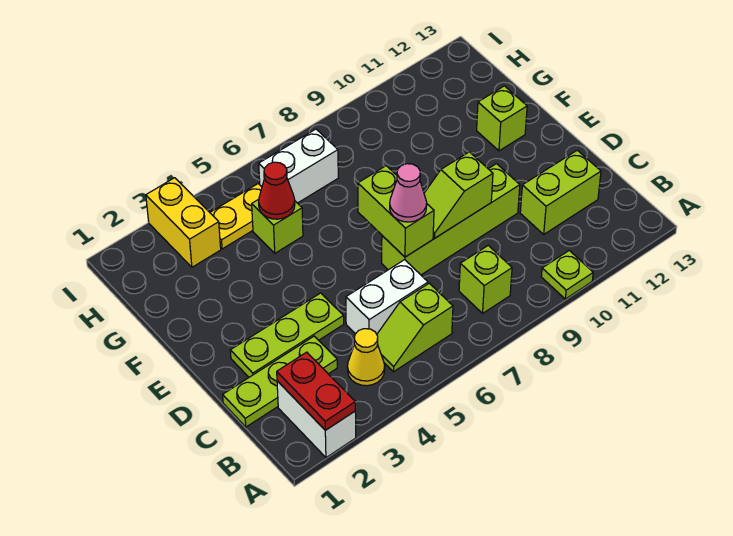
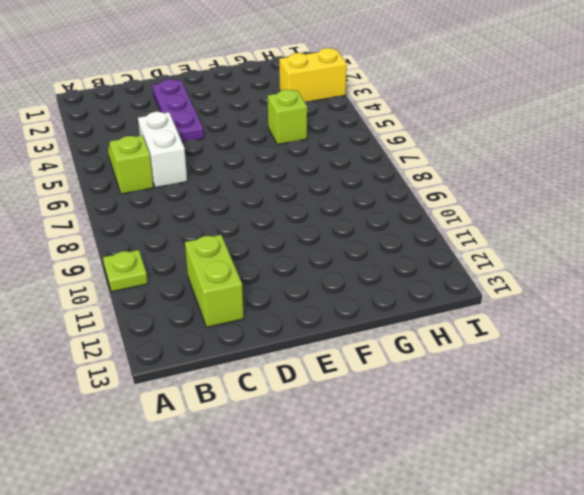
purple plate D2:D4 level 1 -> lime plate D2:D4 level 1
none -> white brick A2:B2 level 1
none -> yellow cone B4 level 1
none -> lime brick B8 level 1

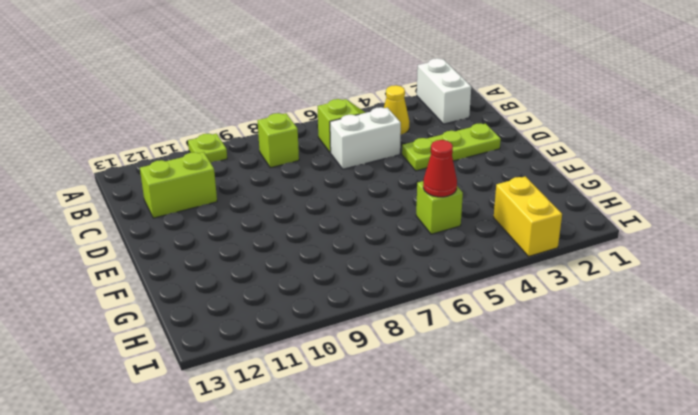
none -> lime plate C1:C3 level 1
none -> lime brick D7:D10 level 1
none -> lime brick F12 level 1

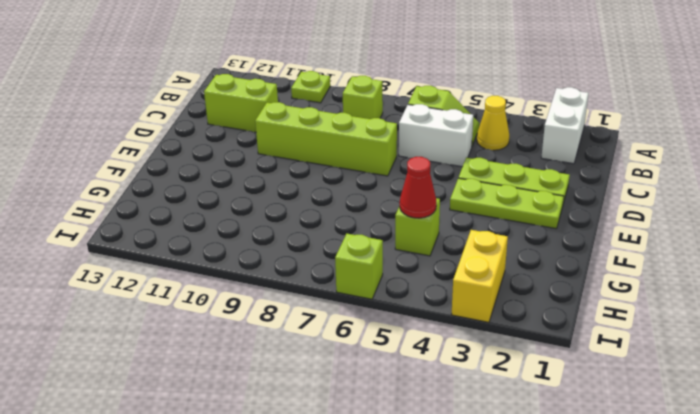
lime plate E2:E4 level 1 -> lime plate C1:C3 level 1
lime brick I6 level 1 -> lime brick F12 level 1
none -> yellow plate H4:H5 level 1
none -> white brick H6:H7 level 1
none -> red plate A2:B2 level 2

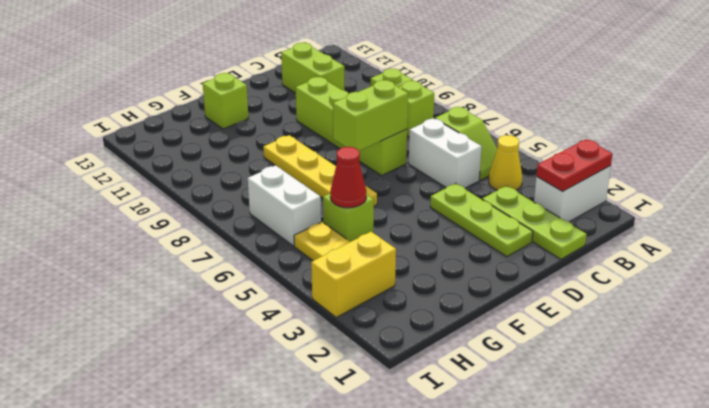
yellow plate F6:F9 level 1 -> none
none -> lime slope D8:D9 level 2 top 9
none -> pink cone D7 level 3

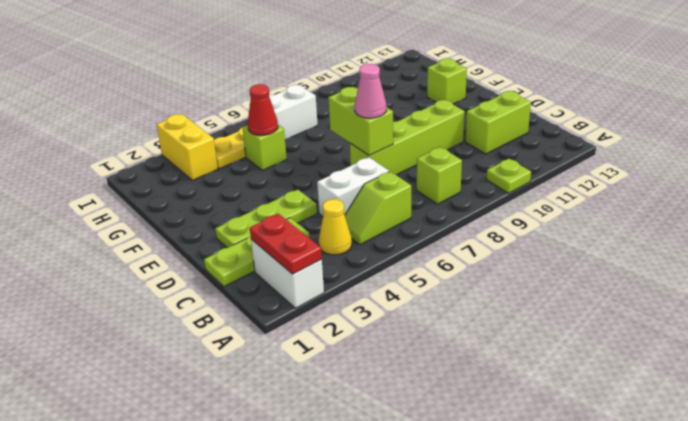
none -> lime slope D8:D9 level 2 top 9

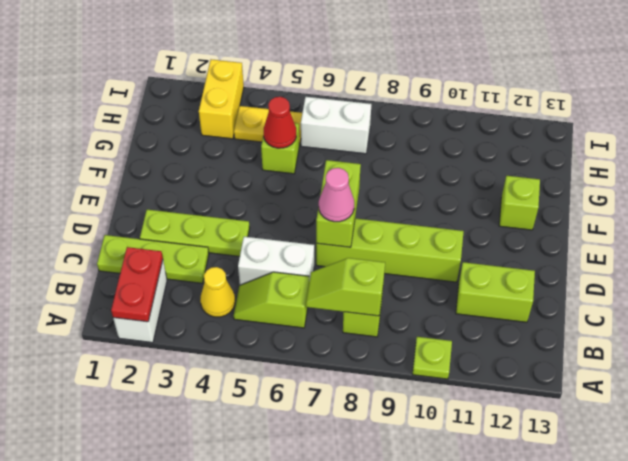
lime slope B7:B8 level 2 top 8 -> lime slope D8:D9 level 2 top 9

